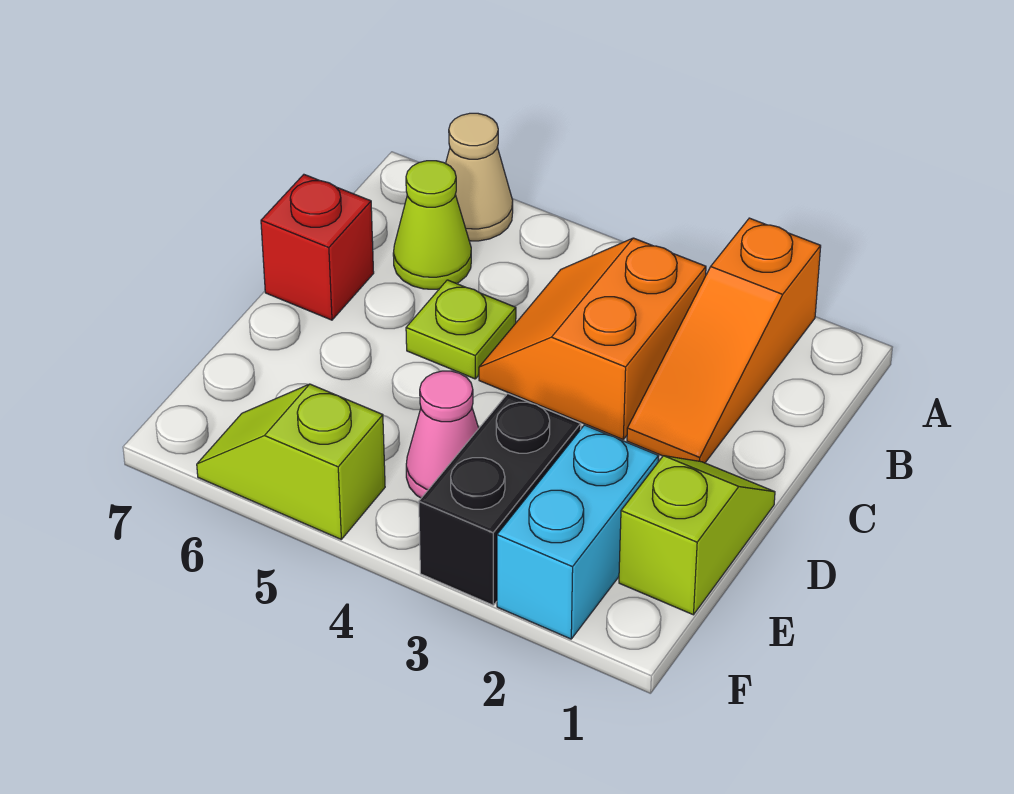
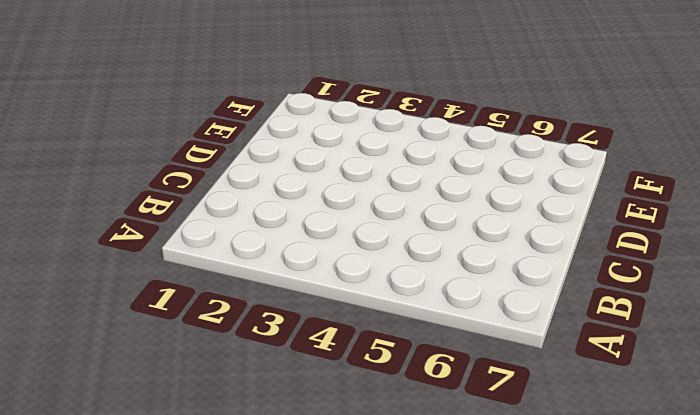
none -> orange slope A2:C2 level 1 top A
none -> tan cone A6 level 1

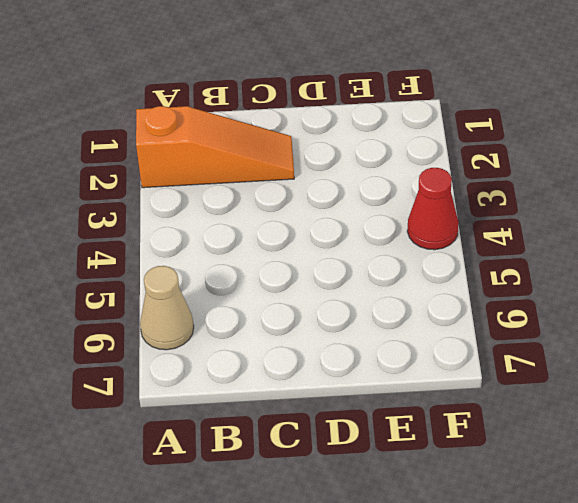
red cone F4 level 1 -> none
none -> orange slope B3:C4 level 1 top 3
none -> lime cone B6 level 1

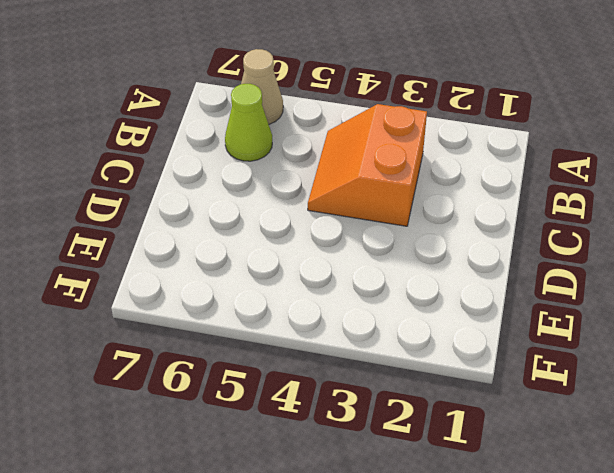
none -> orange slope A2:C2 level 1 top A
none -> lime plate C5 level 1

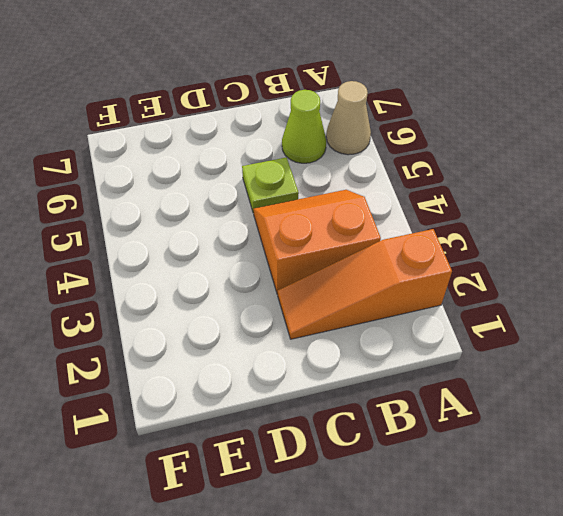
none -> red brick C7 level 1
none -> lime slope D1:E1 level 1 top E

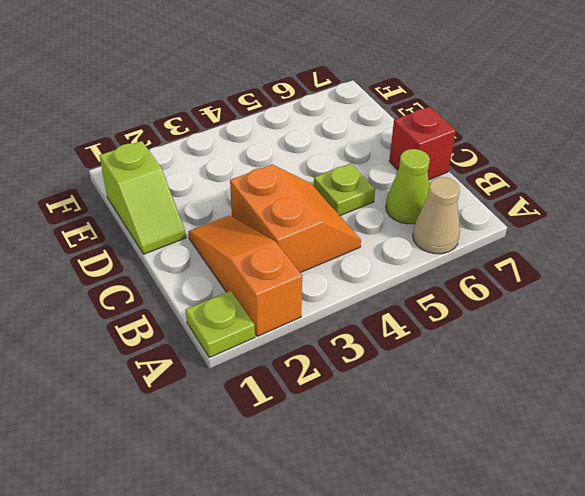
lime plate A1 level 1 -> none
none -> cyan brick E2:F2 level 1
none -> black brick E3:F3 level 1

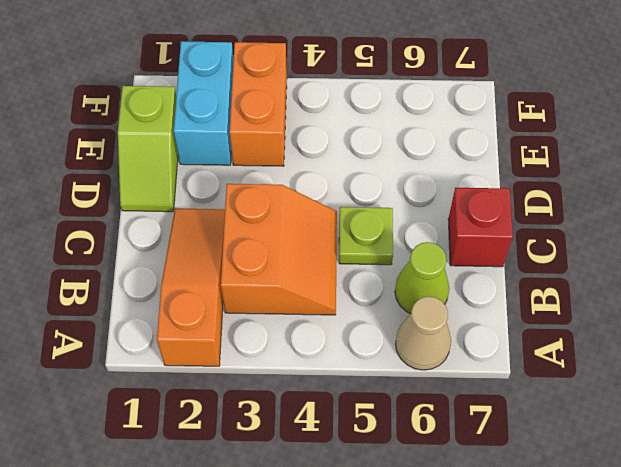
orange brick E3:F3 level 1 -> black brick E3:F3 level 1
none -> pink cone E4 level 1
none -> lime slope F5:F6 level 1 top 5

